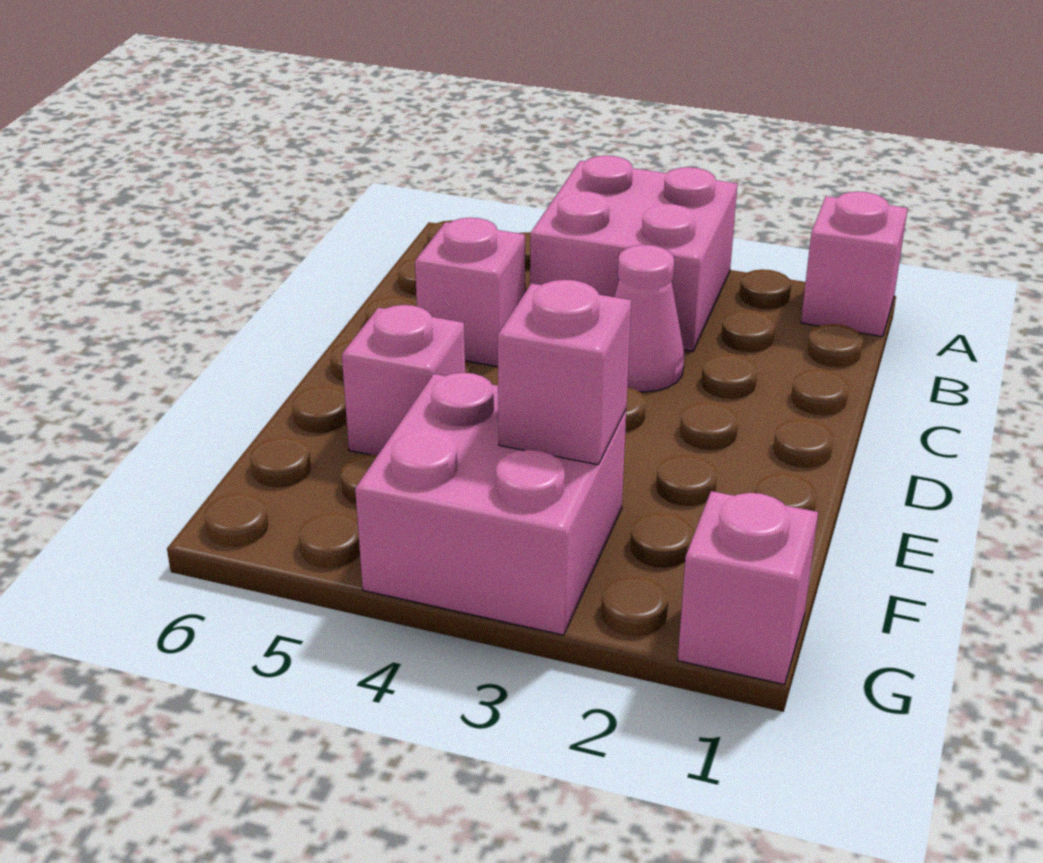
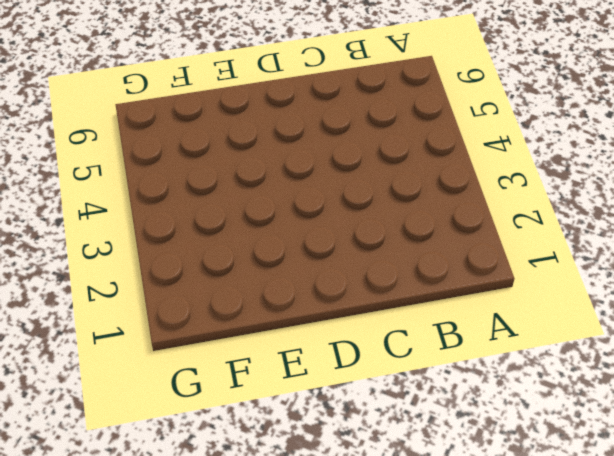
none -> pink brick A1 level 1
none -> pink brick A3:B4 level 1

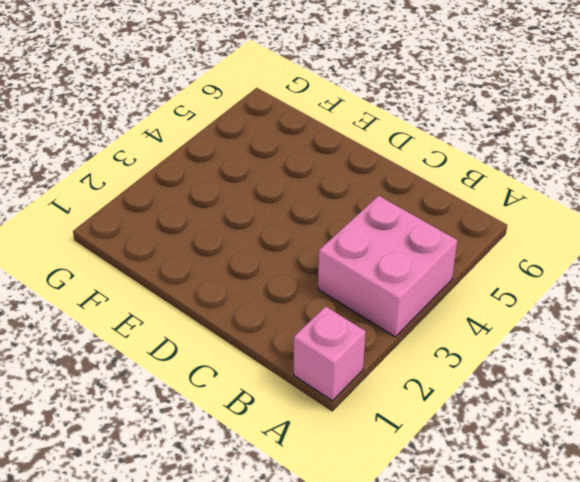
none -> pink cone C3 level 1
none -> pink brick C5 level 1

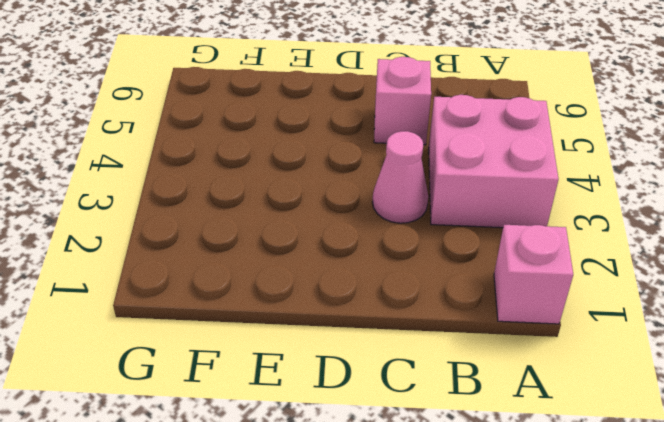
none -> pink brick E5 level 1
none -> pink brick F3:G4 level 1

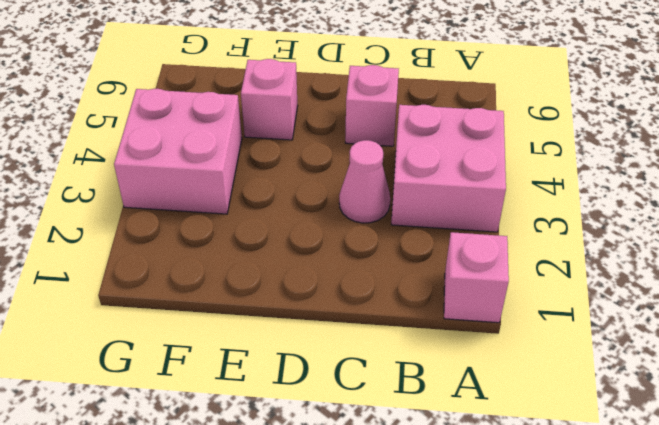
none -> pink brick G1 level 1
none -> pink brick F3 level 2

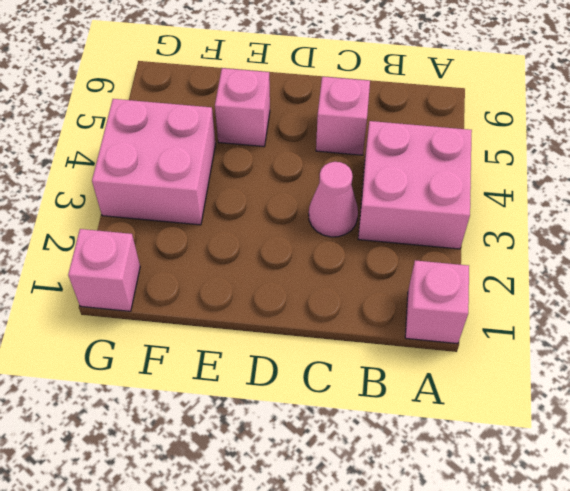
none -> pink brick F3 level 2

